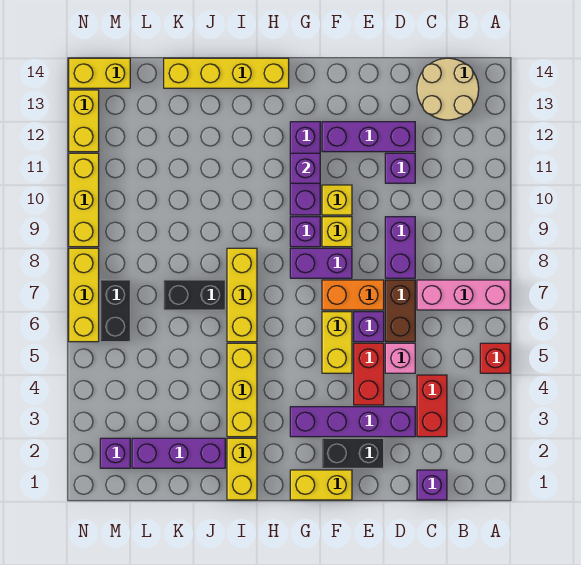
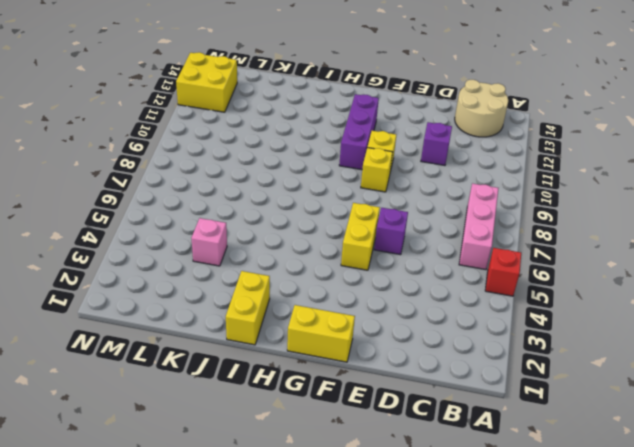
pink brick B6:B8 level 1 -> pink brick A7:C7 level 1
pink brick K4 level 1 -> pink brick D5 level 1
yellow brick M12:N13 level 1 -> yellow brick N12:N13 level 1
none -> purple brick C1 level 1
none -> red brick C3:C4 level 1
none -> purple brick D3:G3 level 1
none -> brown brick D6:D7 level 1

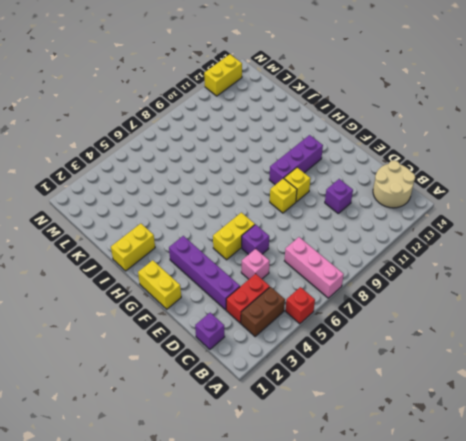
brown brick B3:B4 level 1 -> brown brick D6:D7 level 1
none -> purple brick D8:D9 level 1
none -> purple brick D12:F12 level 1
none -> black brick E2:F2 level 1
none -> red brick E4:E5 level 1

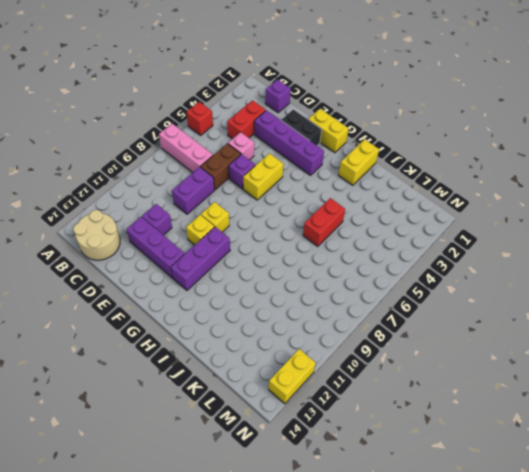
red brick J5:J6 level 1 -> red brick E4:E5 level 1
none -> orange brick E7:F7 level 1
none -> purple brick F8:G8 level 1
none -> purple brick G9 level 1
none -> yellow brick H14:K14 level 1

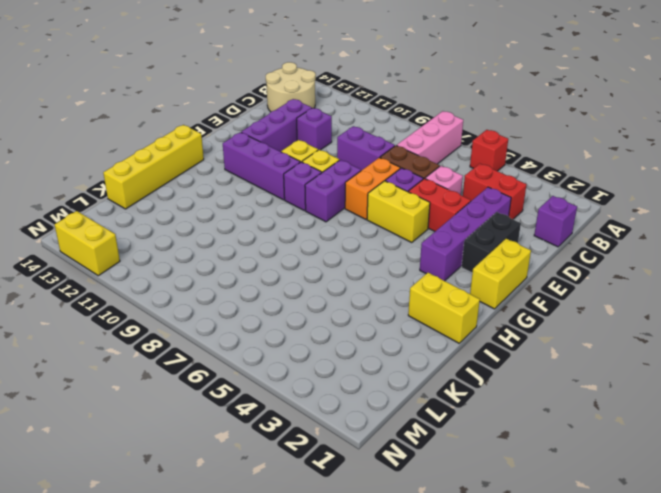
none -> yellow brick I3:I5 level 1
none -> yellow brick I6:I8 level 1
none -> purple brick J2:L2 level 1
none -> black brick J7:K7 level 1

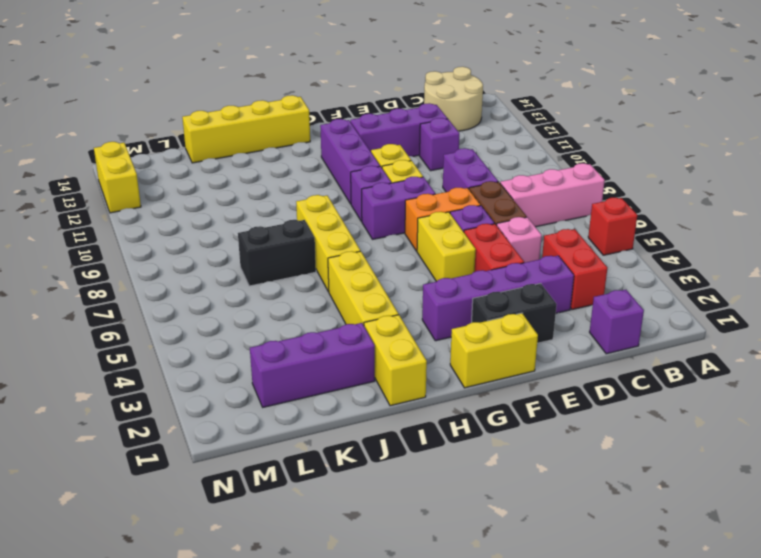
none -> purple brick M2 level 1
none -> black brick M6:M7 level 1
none -> yellow brick M14:N14 level 1
none -> yellow brick N6:N8 level 1

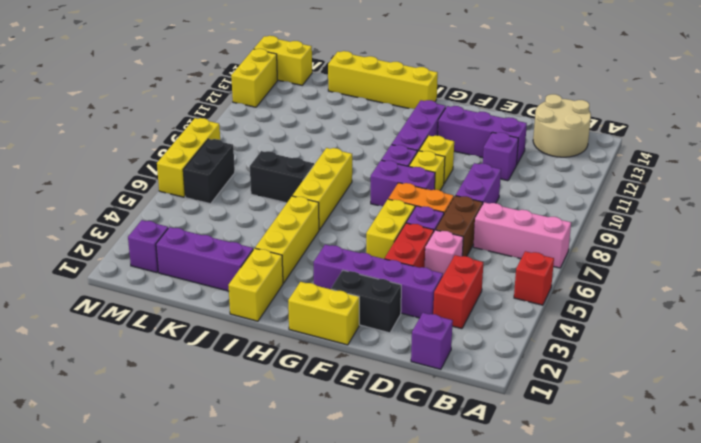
none -> yellow brick N9:N11 level 1
none -> purple brick G11 level 2

